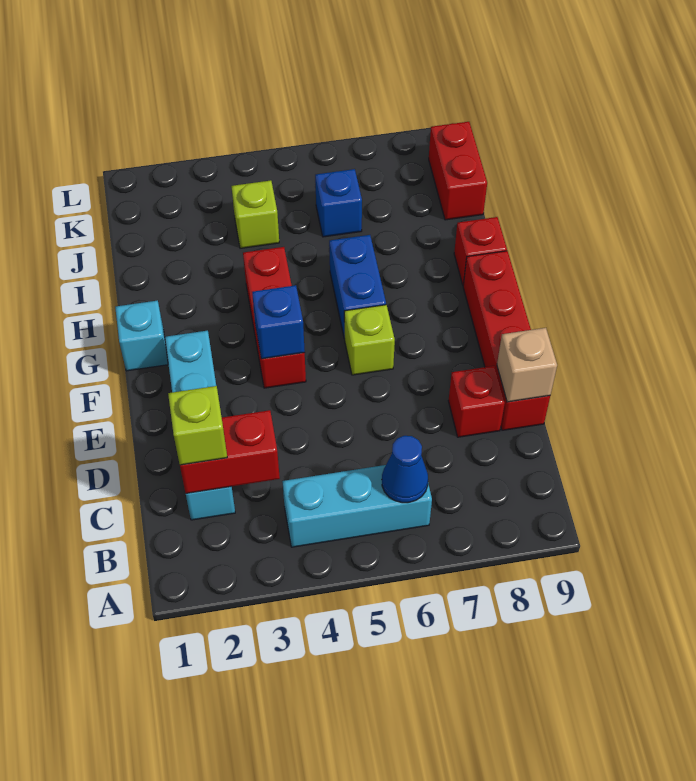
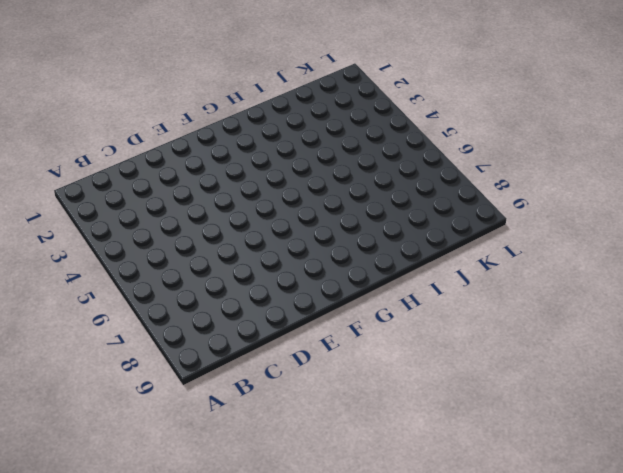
none -> cyan brick B4:B6 level 1
none -> cyan brick C2:F2 level 1
none -> red brick D8 level 1

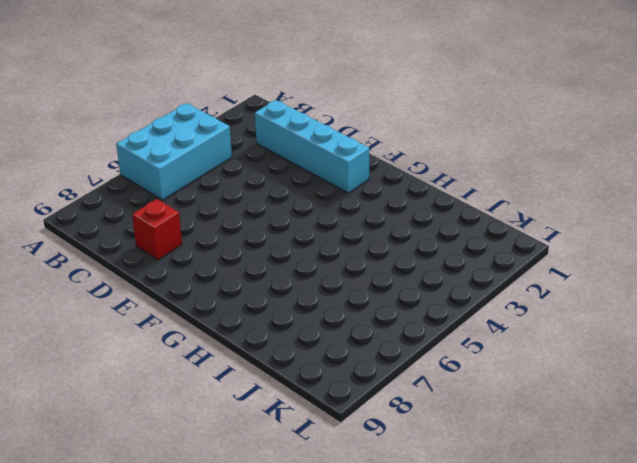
cyan brick A4:B6 level 1 -> cyan brick B4:B6 level 1
none -> red brick D9:G9 level 1
none -> red brick F4:H4 level 1
none -> lime brick F6 level 1

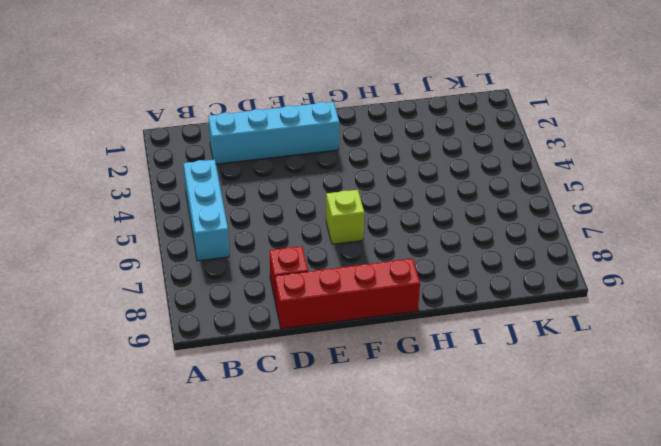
none -> red brick F4:H4 level 1
none -> cyan brick G1 level 1
none -> blue brick G6:H6 level 1

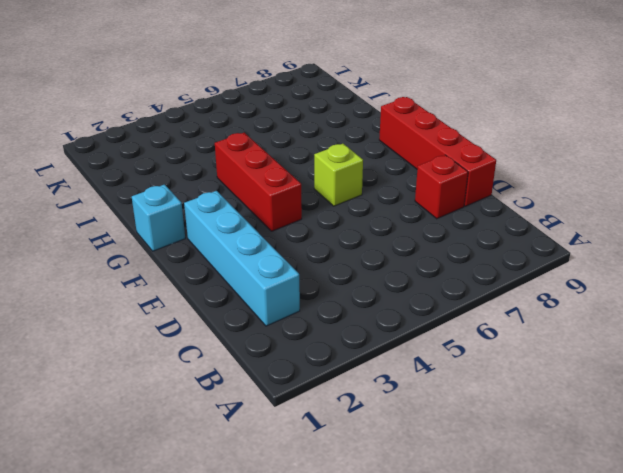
none -> cyan brick B4:B6 level 1
none -> blue brick G6:H6 level 1
none -> red brick H9 level 1

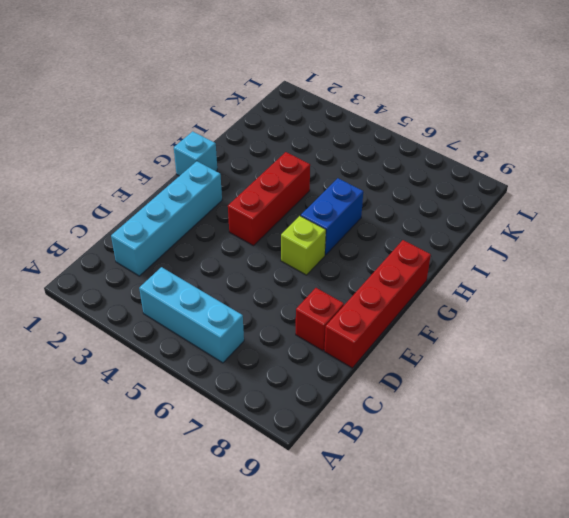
none -> red brick H9 level 1
none -> lime brick J4 level 1
none -> blue brick J6 level 1

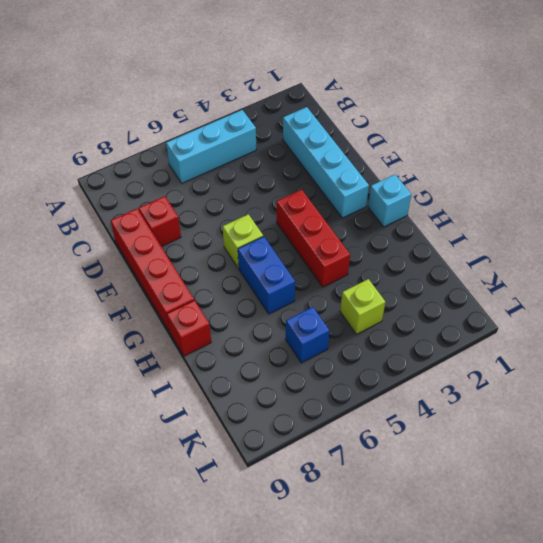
none -> red brick J9:K9 level 1
none -> blue cone B6 level 2
none -> red brick C2:C3 level 2

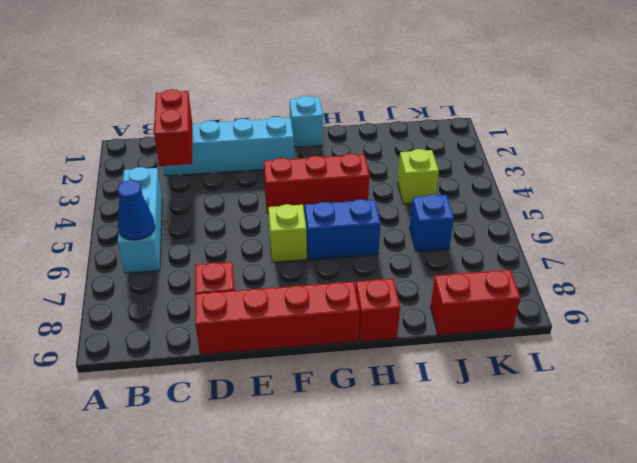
none -> tan brick D9 level 2
none -> blue brick F4 level 2
none -> lime brick C2 level 3

